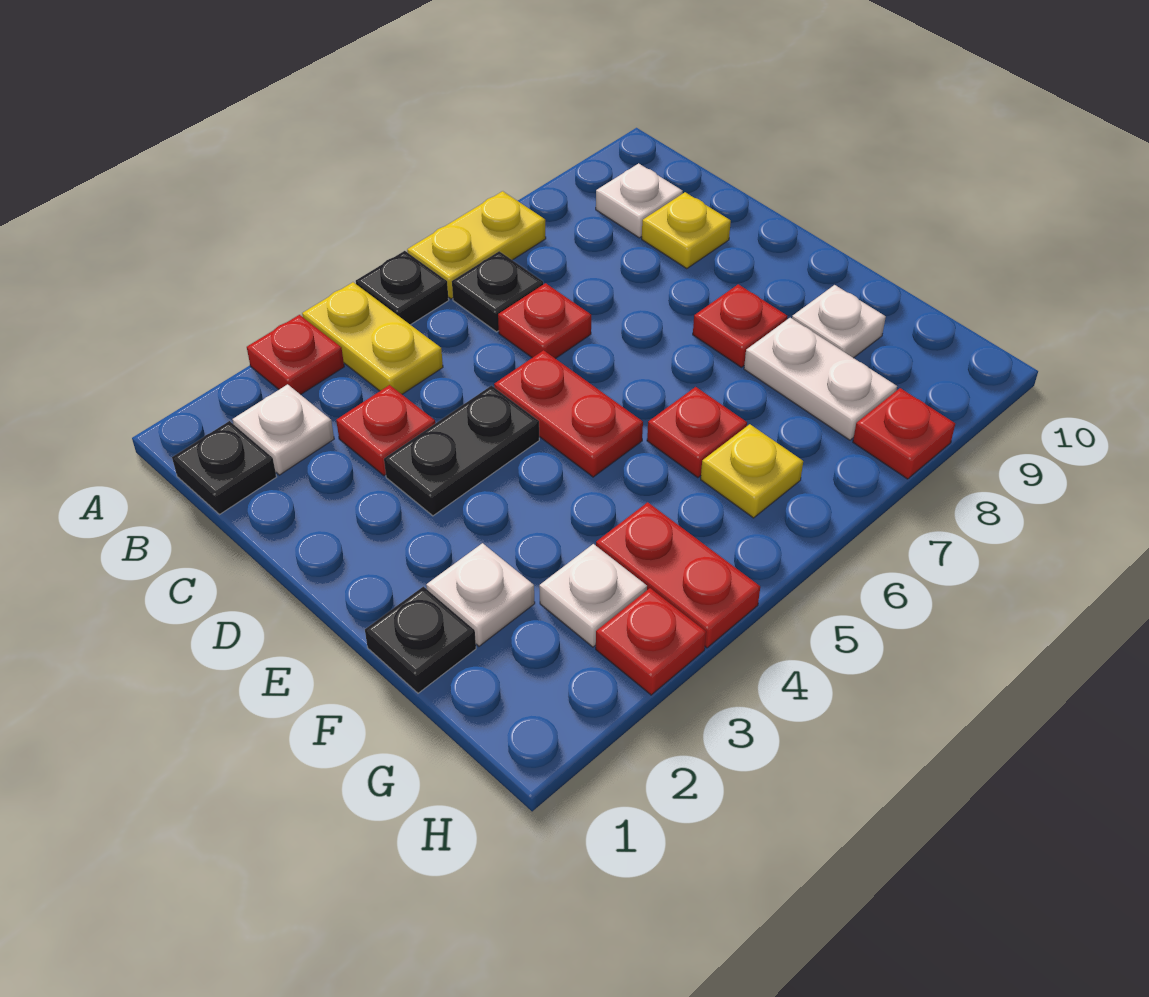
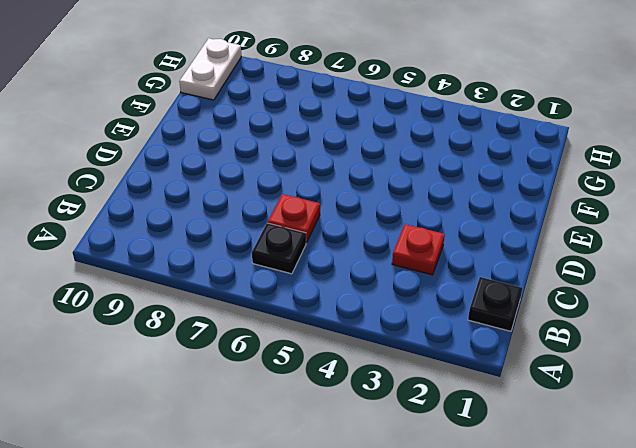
white plate G10:H10 level 1 -> white plate F8:G8 level 1
none -> red plate A3 level 1
none -> yellow plate A4:B4 level 1
none -> black plate A5 level 1

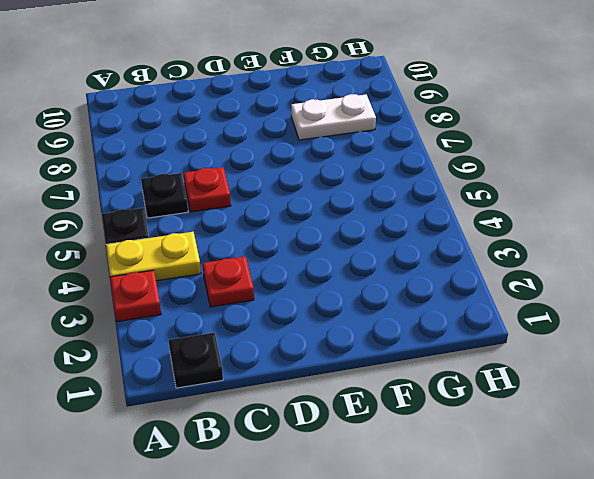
none -> yellow plate A6:A7 level 1
none -> white plate B2 level 1
none -> white plate B9 level 1

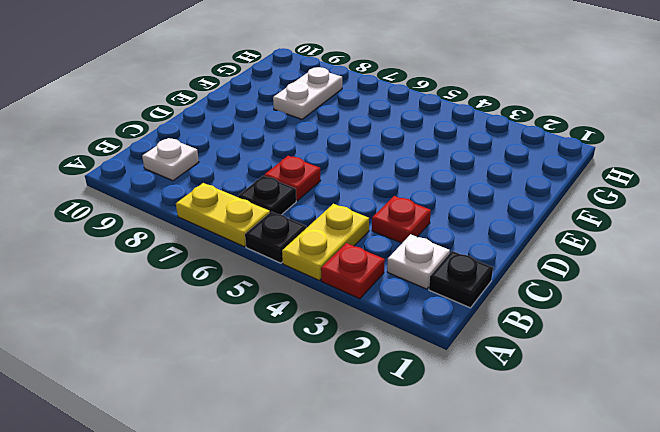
none -> yellow plate C9 level 1
none -> black plate D3:D4 level 1
none -> red plate D5:E5 level 1

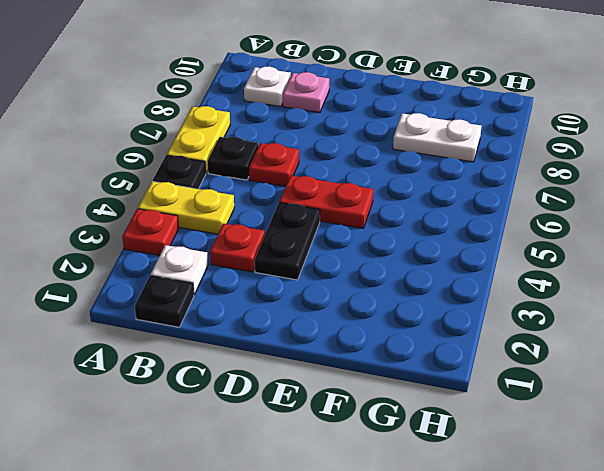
pink plate C9 level 1 -> yellow plate C9 level 1
none -> red plate E8 level 1
none -> black plate F1 level 1
none -> white plate F2 level 1

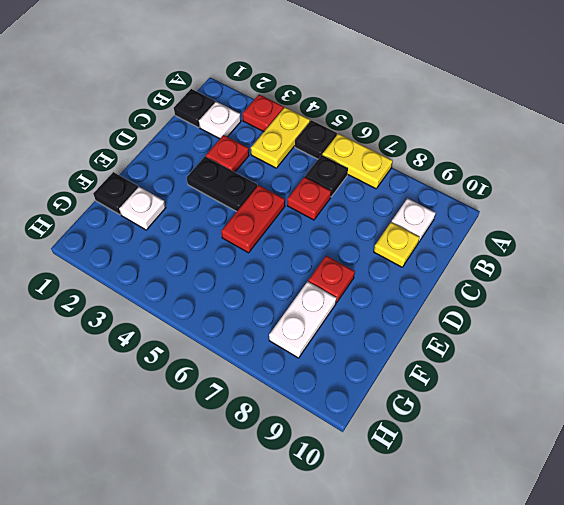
none -> red plate F6 level 1
none -> white plate F9 level 1
none -> white plate G3 level 1

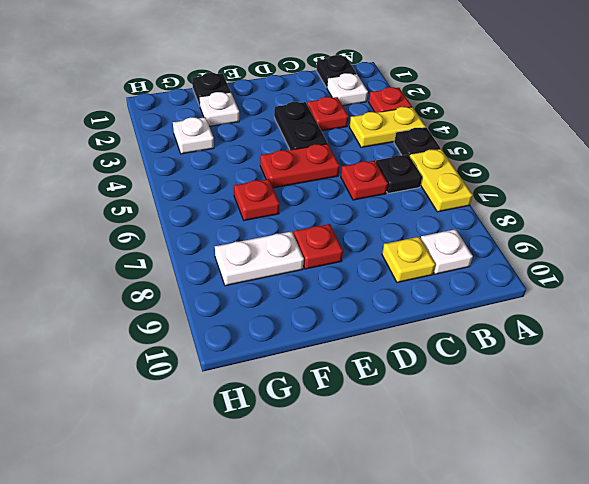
none -> white plate F9 level 1
none -> red plate G4:H4 level 1
none -> yellow plate G6 level 1

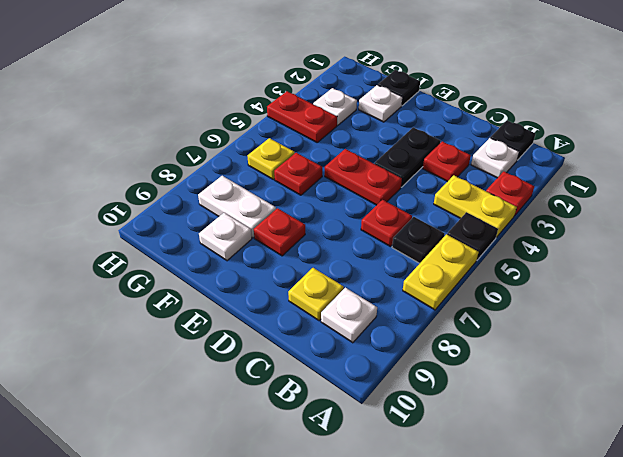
none -> red plate H3 level 1
none -> red plate H8 level 1

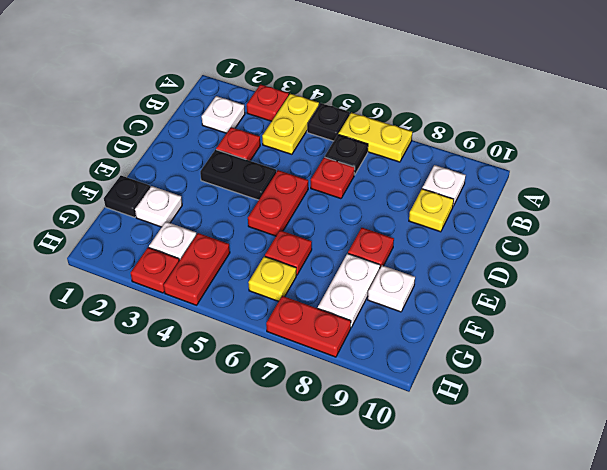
red plate H7:H8 level 1 -> red plate H8 level 1
none -> black plate B1 level 1

